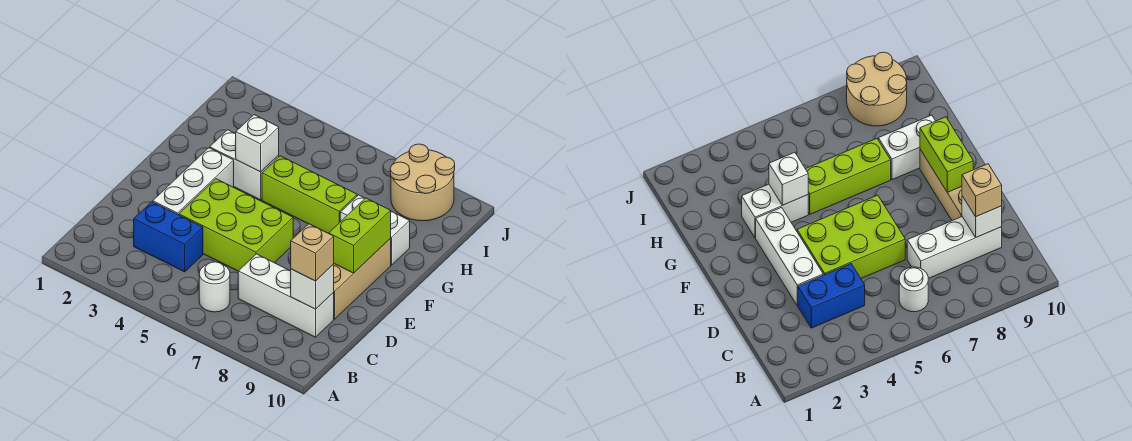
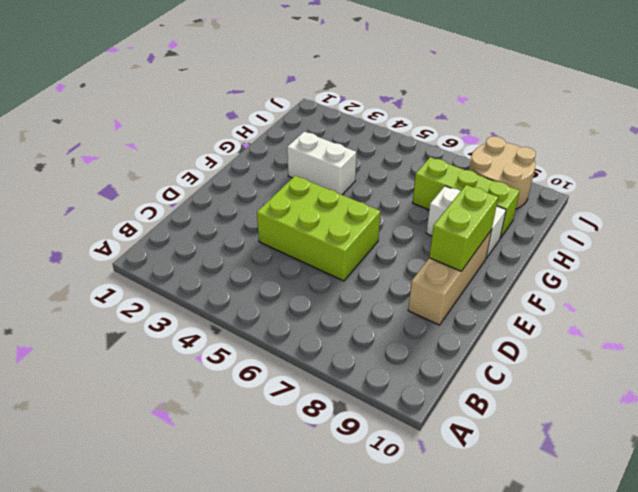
lime brick H7:H9 level 1 -> lime brick G5:G7 level 1
none -> white round brick B6 level 1
none -> blue brick C3:C4 level 1
none -> white brick C7:C9 level 1

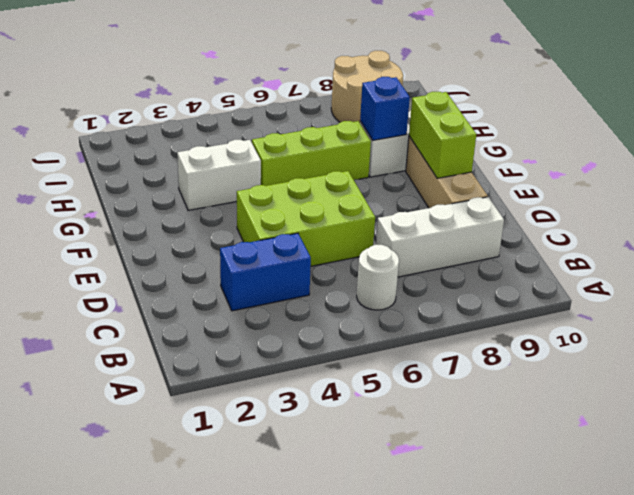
blue brick G8 level 2 -> none
none -> white brick D3:F3 level 1
none -> white brick C9 level 2
none -> white brick G4 level 2

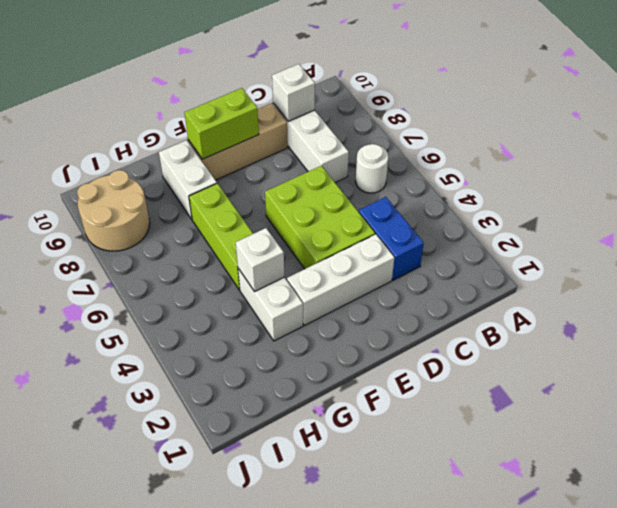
none -> tan brick C9 level 3

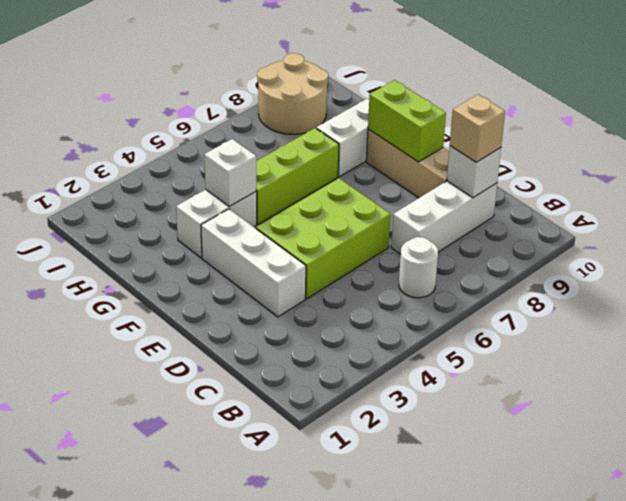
none -> blue brick C3:C4 level 1

